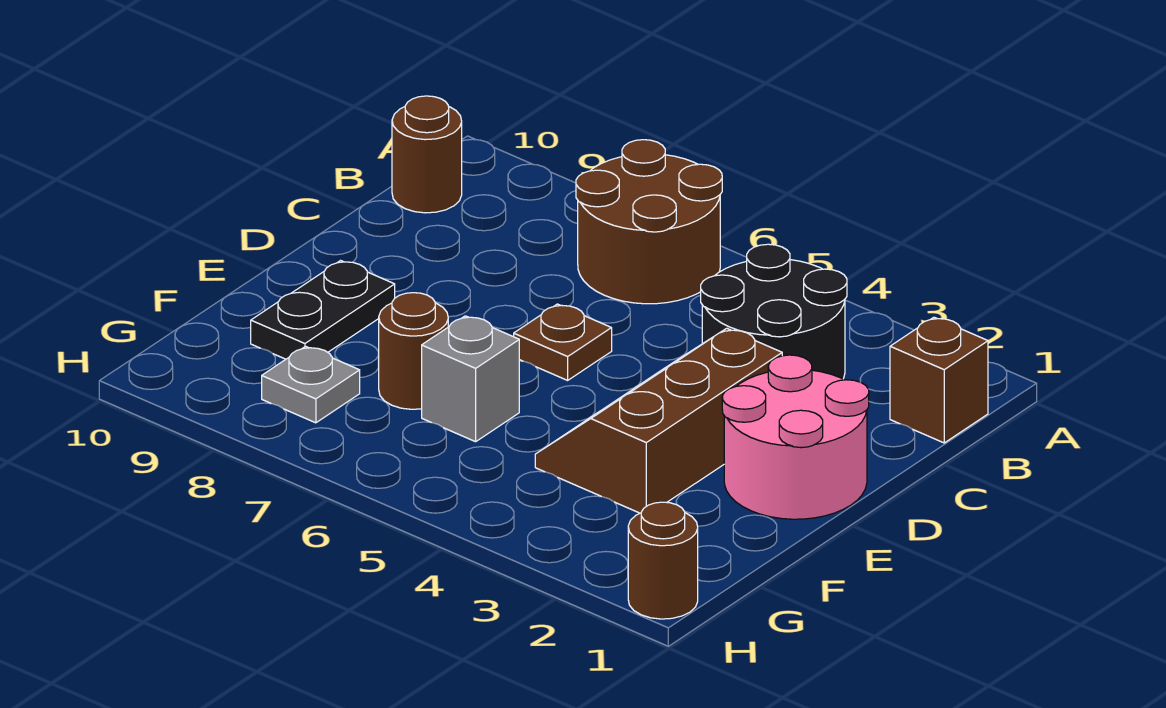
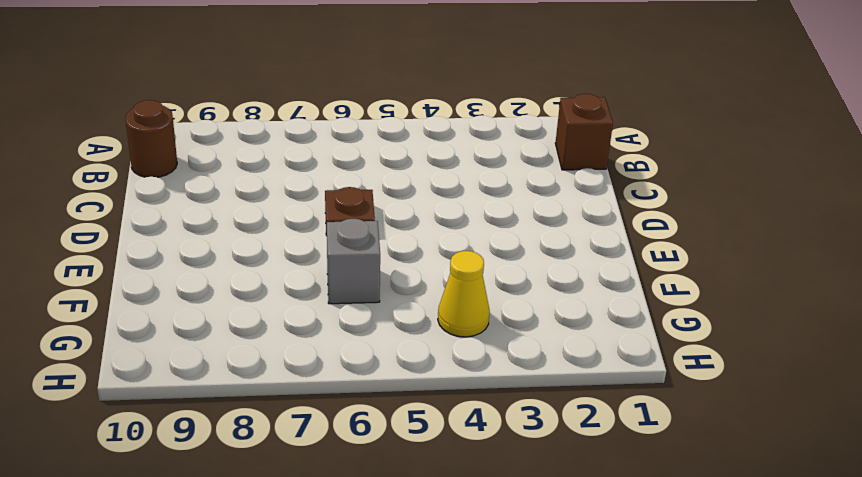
yellow cone G4 level 1 -> none
none -> brown round brick A6:B7 level 1
none -> black round brick B3:C4 level 1
none -> pink round brick D1:E2 level 1

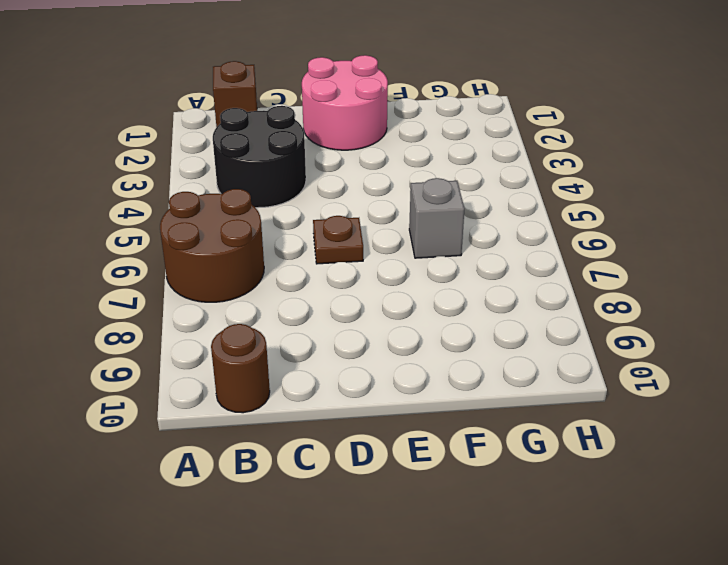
none -> brown slope D3:F4 level 1 top 3
none -> black plate E9:F9 level 1
none -> brown round brick F7 level 1

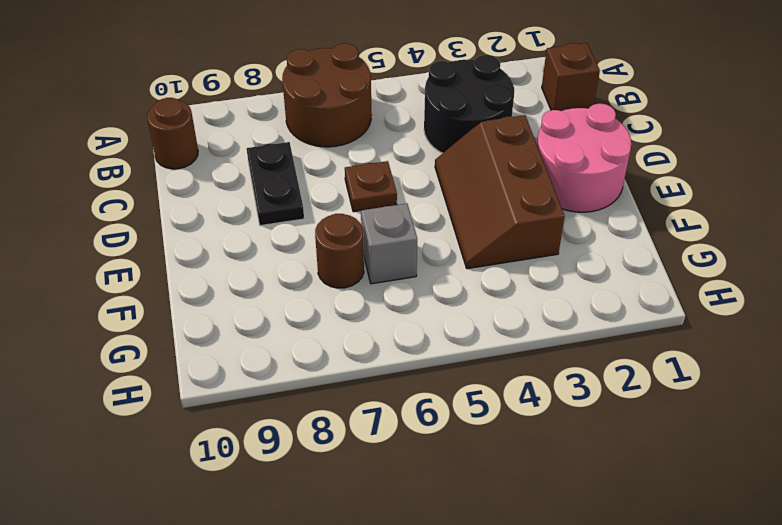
black plate C8:D8 level 1 -> black plate E9:F9 level 1
none -> grey plate G8 level 1
none -> brown round brick H1 level 1

